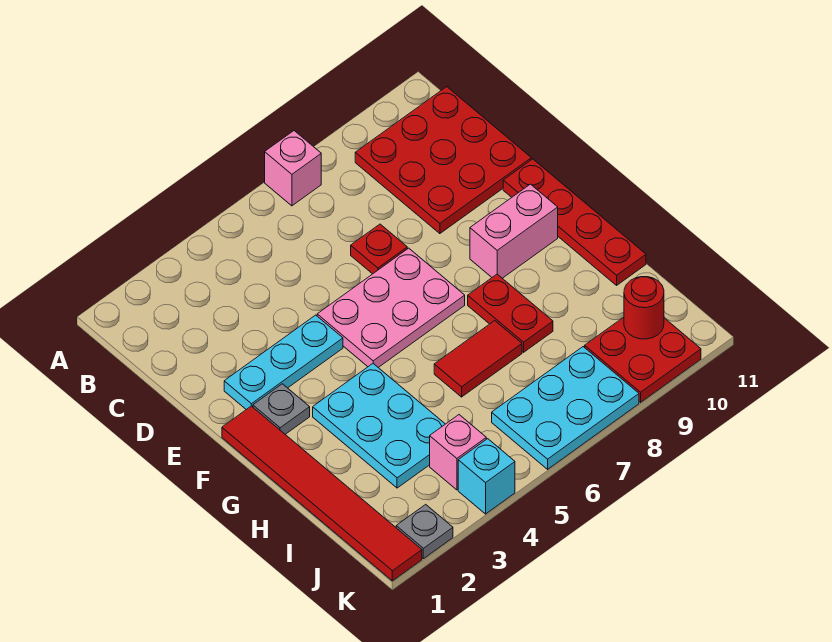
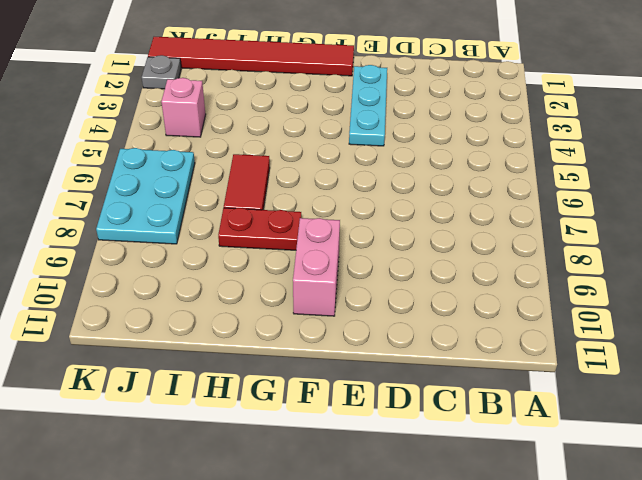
none -> pink brick A7 level 1
none -> red plate B9:D11 level 1
none -> red plate D7 level 1

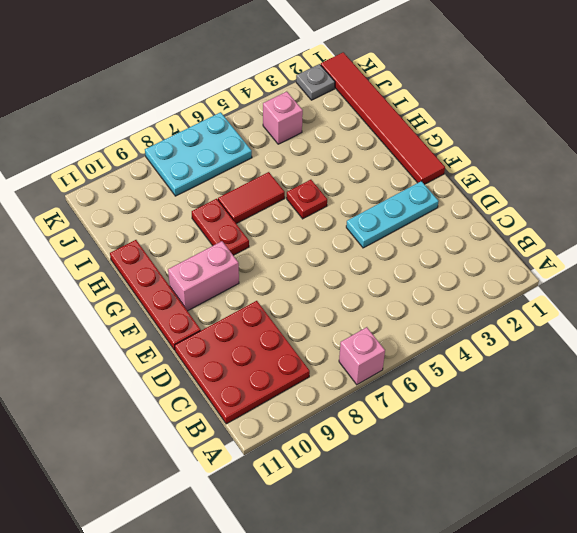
red plate G5 level 1 -> red plate D7 level 1
none -> pink plate E5:F7 level 1
none -> grey plate F2 level 1
none -> cyan plate G3:I4 level 1

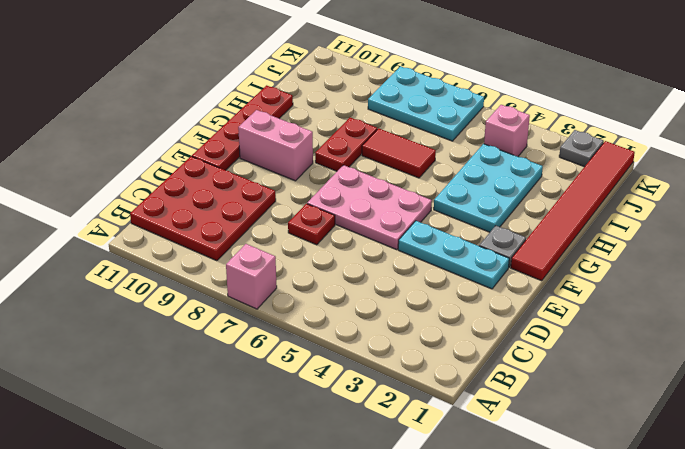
none -> red plate J9:K10 level 1
none -> cyan brick K4 level 1
none -> red round brick J10 level 2

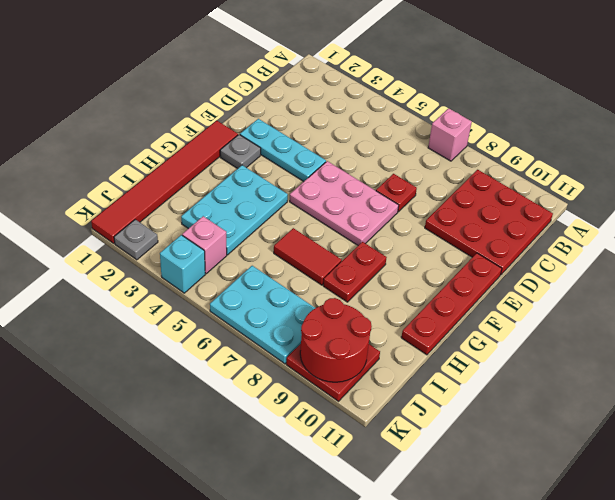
red round brick J9:K10 level 2 -> red round brick J10 level 2
none -> pink brick F9:F10 level 1

